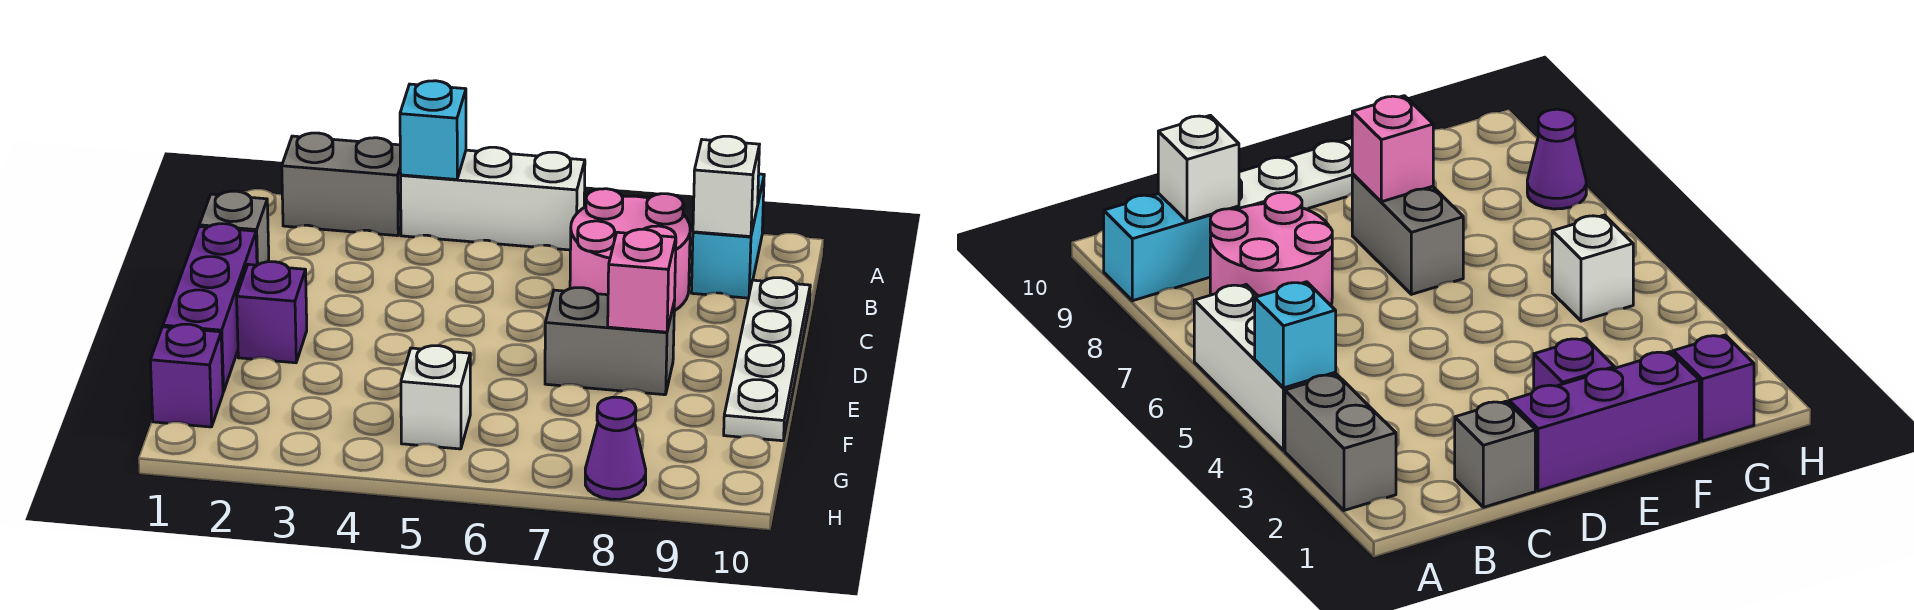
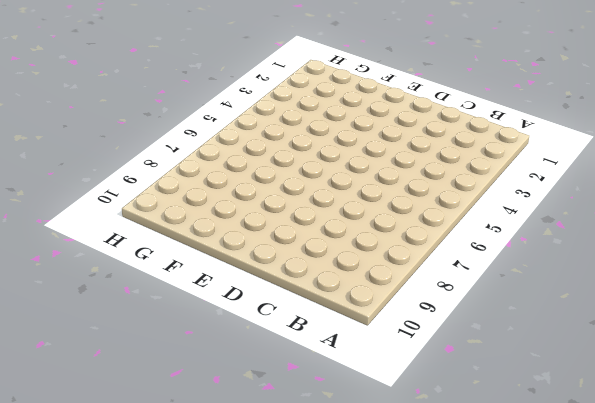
none -> grey brick A2:A3 level 1
none -> white brick A4:A6 level 1
none -> cyan brick A9:B9 level 1

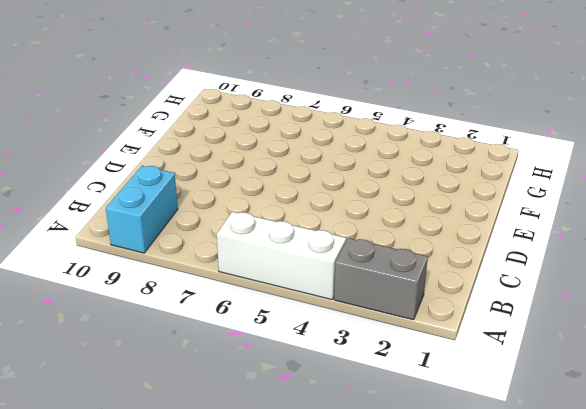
none -> pink round brick B7:C8 level 1
none -> grey brick C1 level 1
none -> white plate C10:F10 level 1

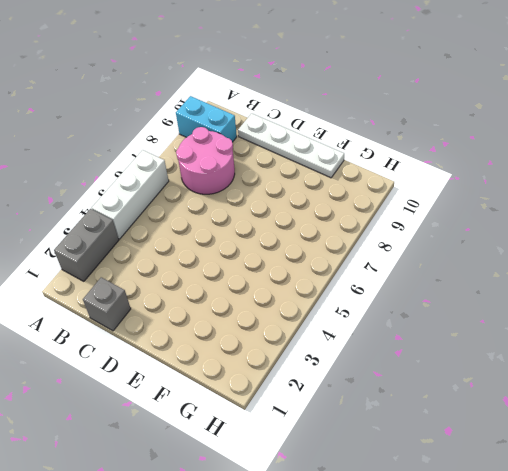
none -> purple brick D1:F1 level 1
none -> purple brick E2 level 1
none -> grey brick E7:E8 level 1

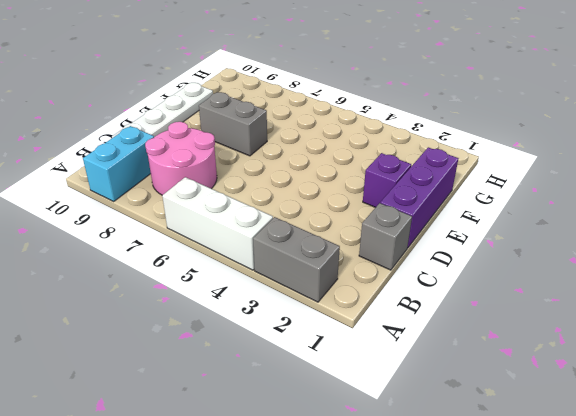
none -> purple brick G1 level 1
none -> white brick G5 level 1
none -> purple cone H8 level 1

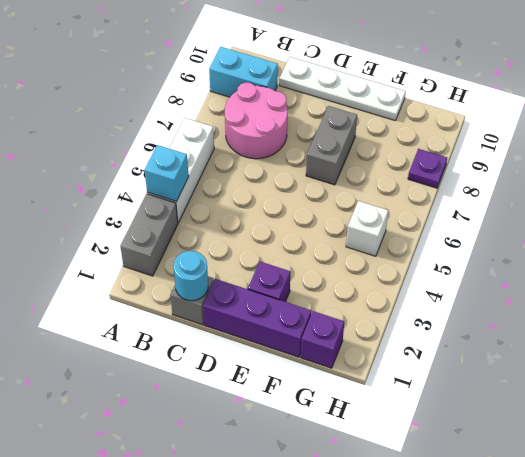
cyan round brick C1 level 2 -> none
purple plate H8 level 1 -> purple cone H8 level 1
none -> white brick B9 level 2
none -> pink brick E8 level 2

